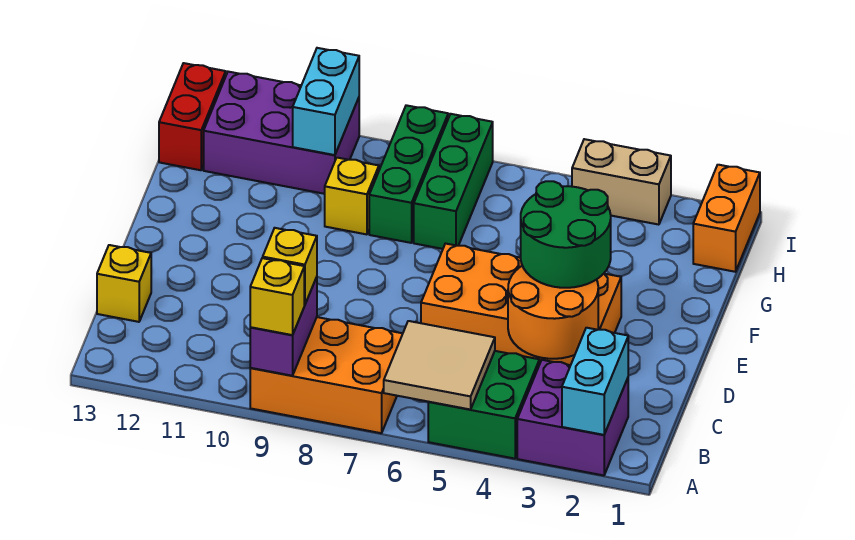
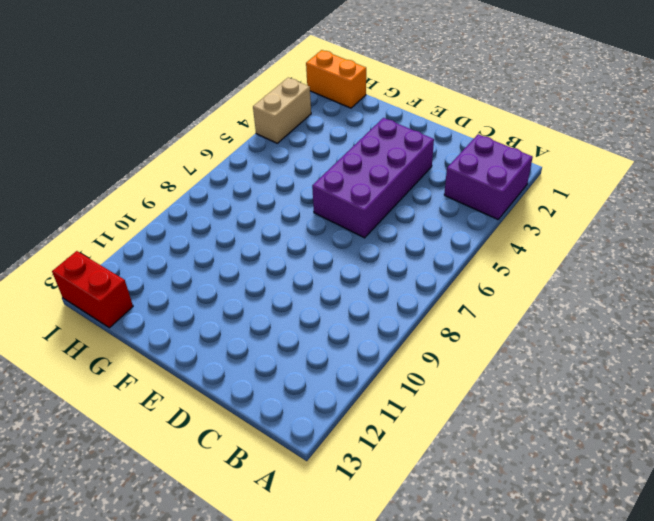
purple brick D3:E6 level 1 -> orange brick D3:E6 level 1
none -> green brick A4:B5 level 1
none -> orange brick A7:B9 level 1
none -> yellow brick C13 level 1

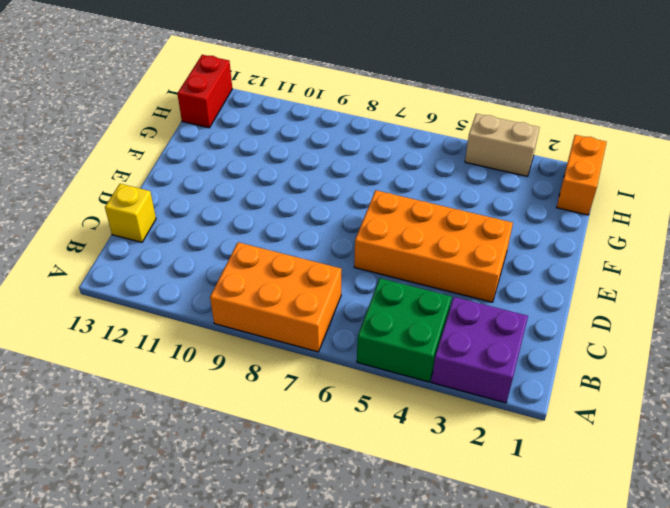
none -> green brick G7:I7 level 1
none -> green brick G8:I8 level 1
none -> yellow brick G9 level 1

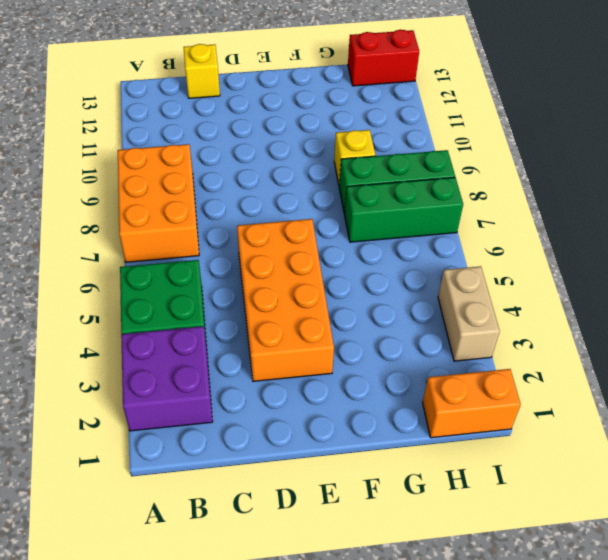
none -> purple brick H10:I12 level 1
none -> cyan brick A2:B2 level 2
none -> tan tile A5:B6 level 2

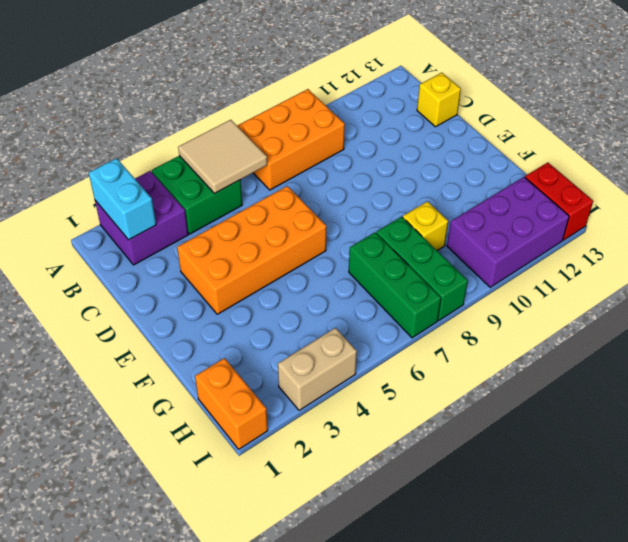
none -> purple brick A9:B9 level 2
none -> orange round brick C3:D4 level 2
none -> cyan brick H10:I10 level 2

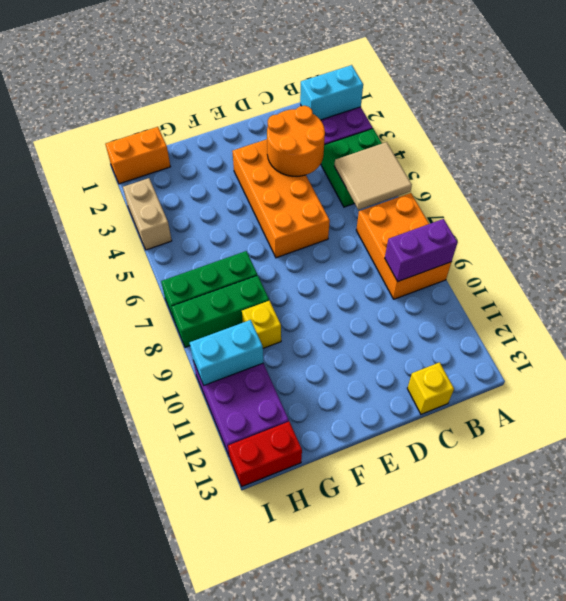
none -> yellow brick A9 level 3
none -> yellow brick B9 level 3
none -> green round brick D3:E4 level 3

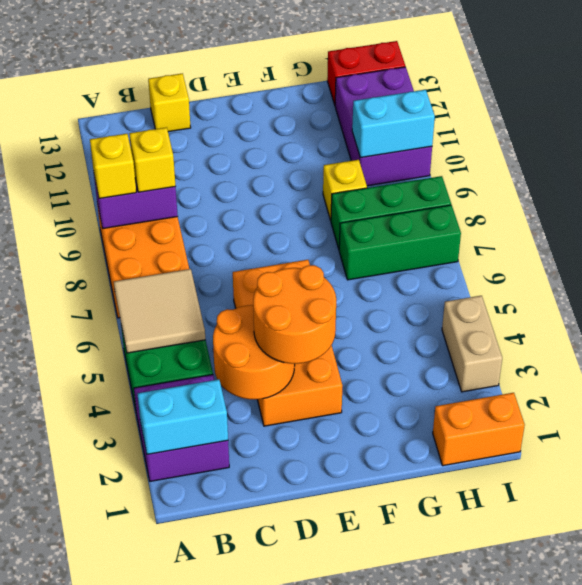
orange round brick D3:E4 level 3 -> green round brick D3:E4 level 3

